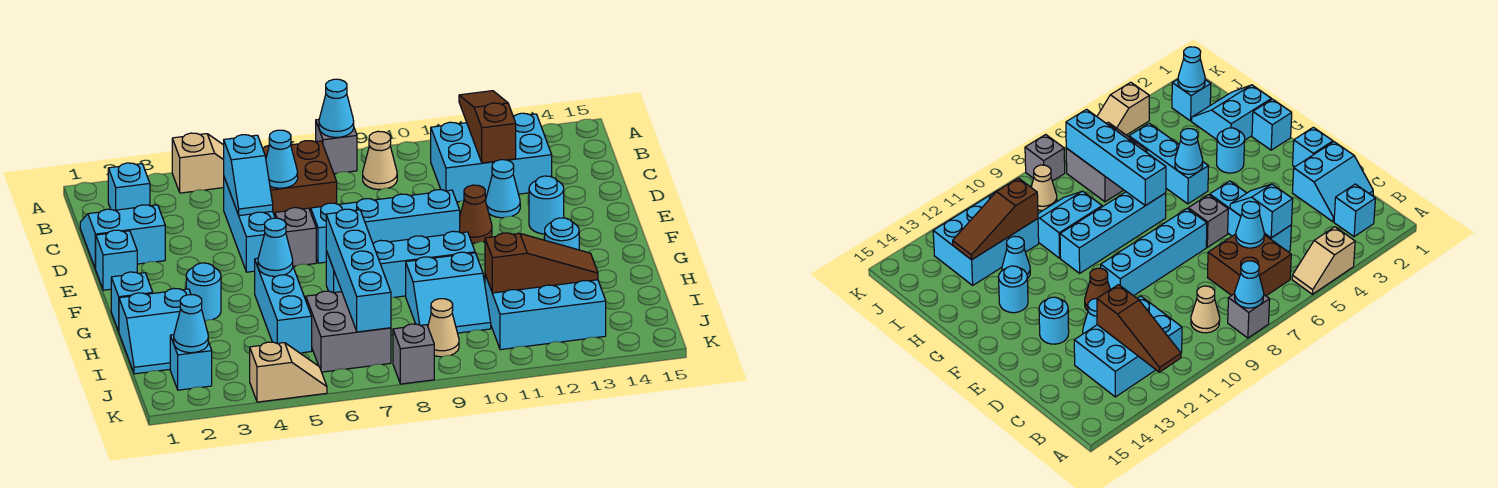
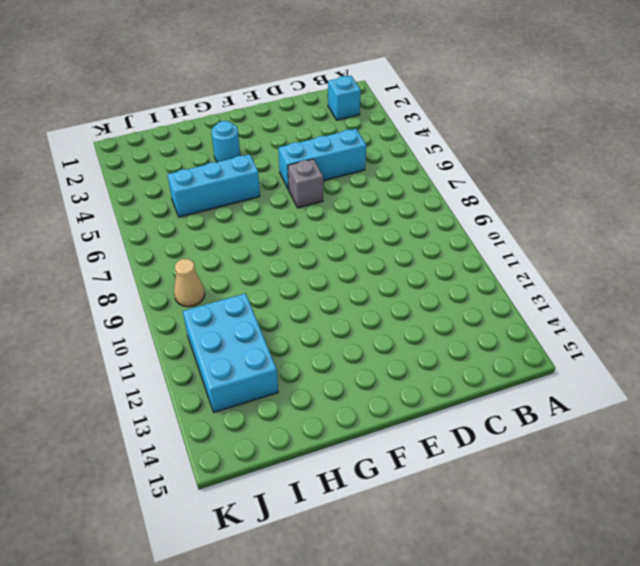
none -> tan slope A4:A5 level 1 top 4
none -> grey brick A8 level 1
none -> brown brick B6:C7 level 1
none -> tan cone B9 level 1

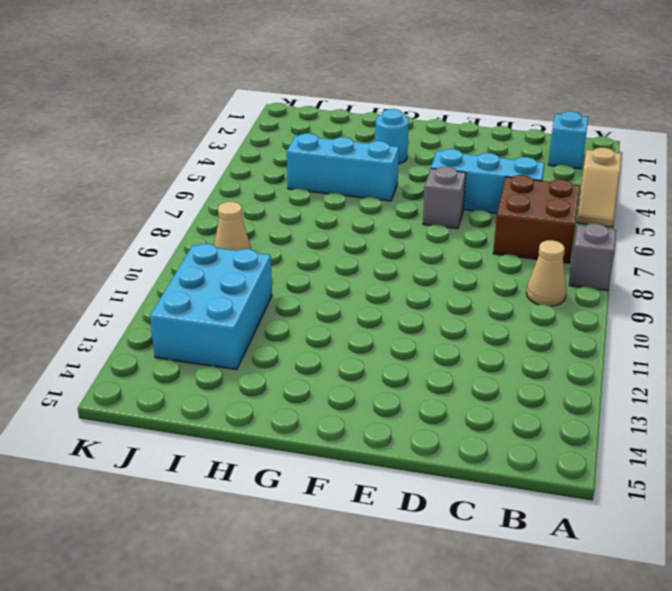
none -> cyan brick B11:C13 level 1
none -> cyan slope C1:D2 level 1 top D
none -> cyan cone D12 level 1
none -> cyan brick E1 level 1

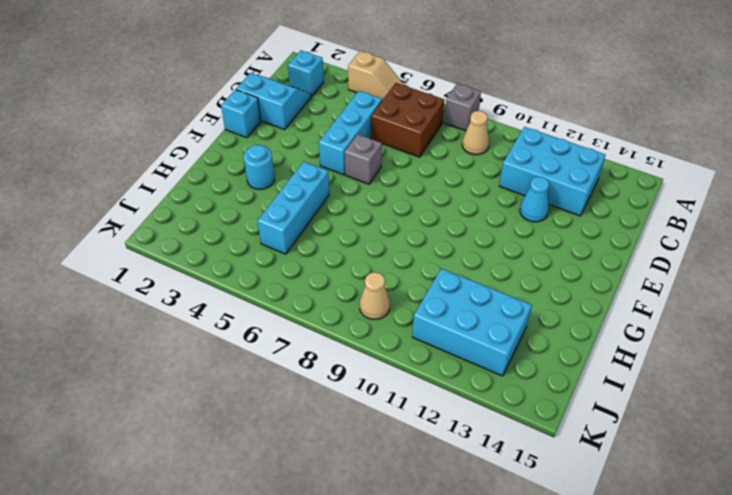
none -> cyan brick E7:E10 level 1
none -> brown cone E11 level 1
none -> cyan round brick E13 level 1
none -> cyan brick G1 level 1

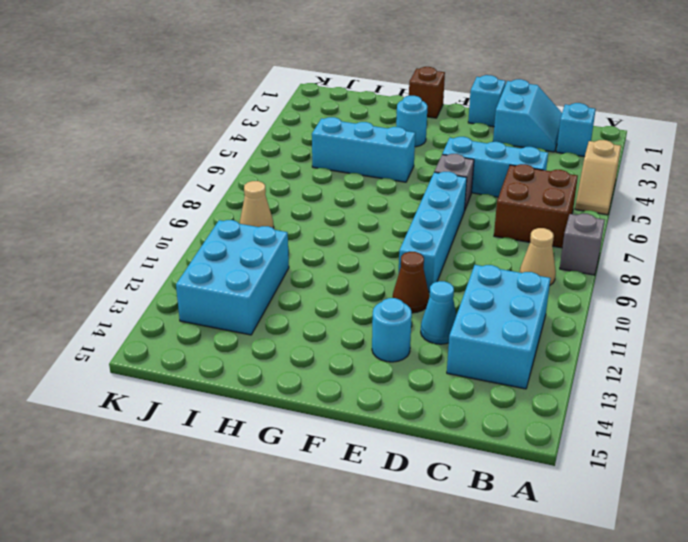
brown brick G1 level 1 -> cyan brick G1 level 1
none -> cyan brick G7:G10 level 1
none -> cyan round brick G13 level 1
none -> cyan slope H1:I2 level 1 top H
none -> cyan slope H9:I10 level 1 top H

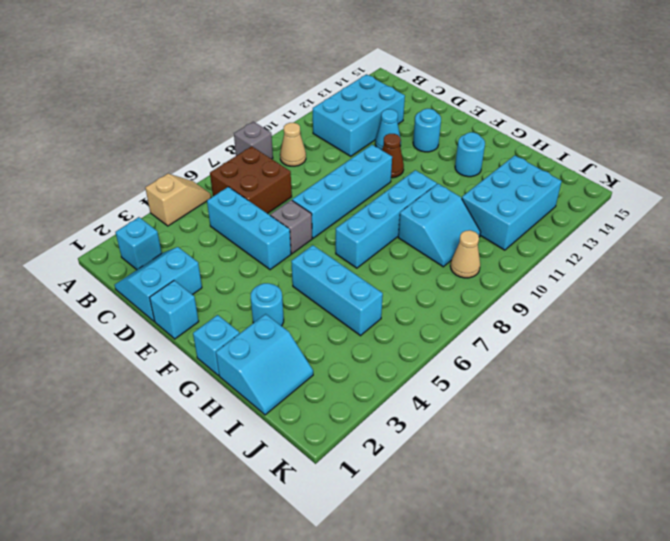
none -> cyan cone H12 level 1
none -> grey brick I6:J7 level 1
none -> cyan brick J2 level 1
none -> tan slope K4:K5 level 1 top 4

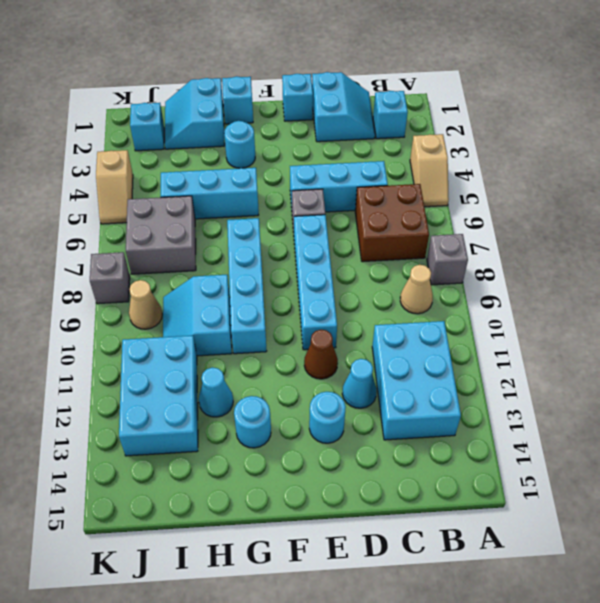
none -> cyan cone A8 level 2
none -> brown slope A12:C12 level 2 top C
none -> cyan slope C5:D5 level 2 top C
none -> cyan cone C6 level 2

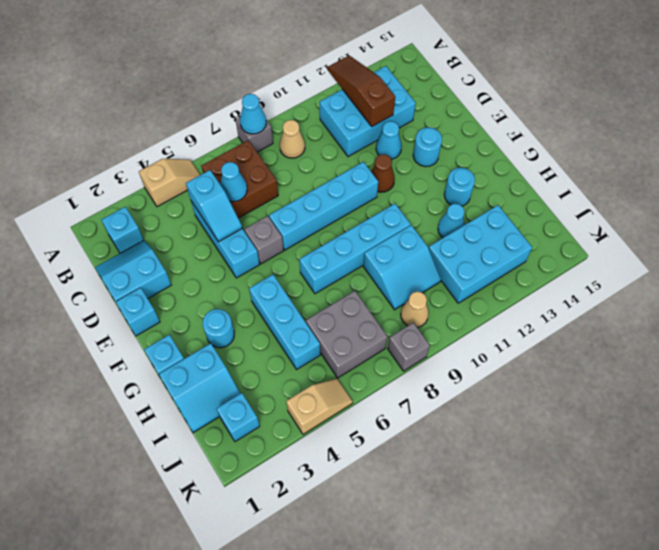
none -> cyan cone G5 level 2
none -> cyan brick G7:J7 level 2
none -> brown slope I11:I13 level 2 top 11
none -> cyan cone J2 level 2

